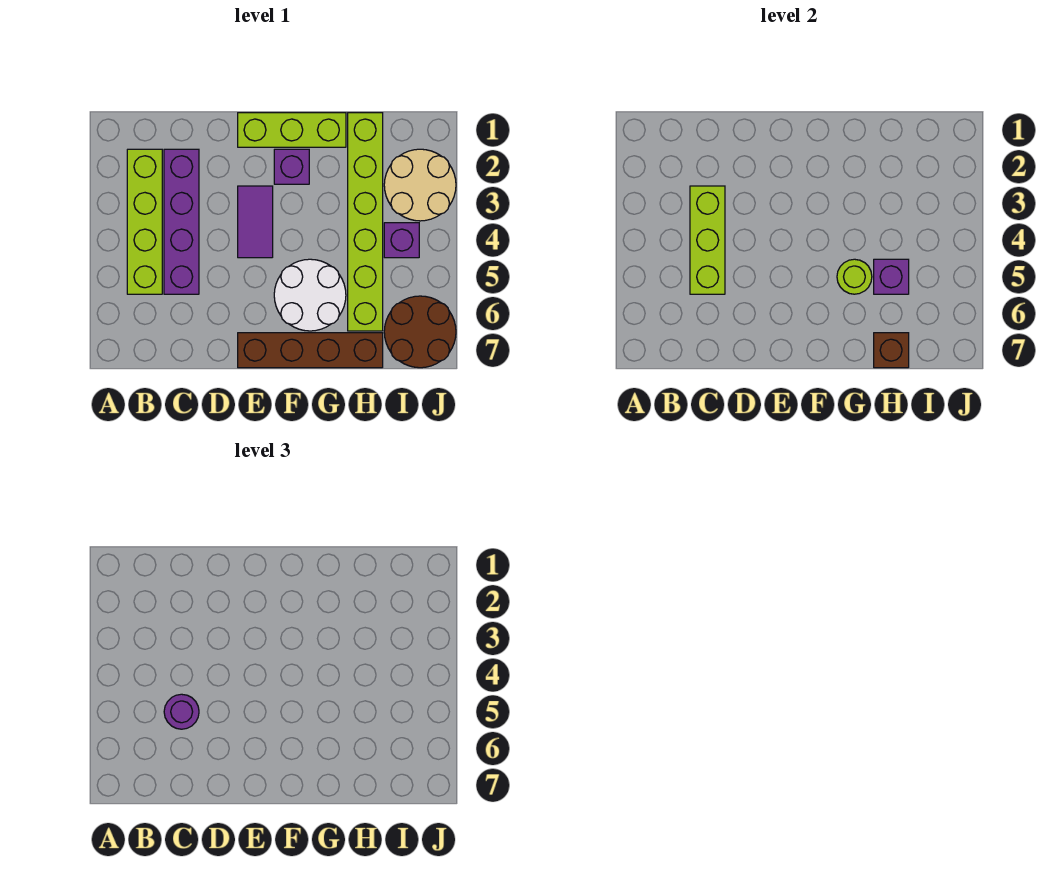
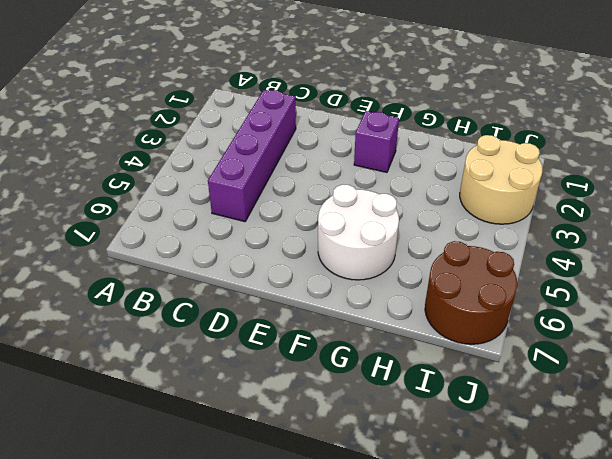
none -> lime brick B2:B5 level 1
none -> lime brick E1:G1 level 1
none -> purple tile E3:E4 level 1

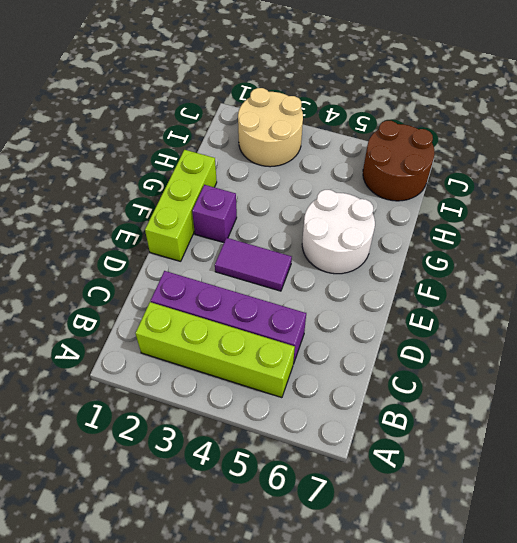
none -> brown brick E7:H7 level 1
none -> lime brick H1:H6 level 1
none -> purple brick I4 level 1

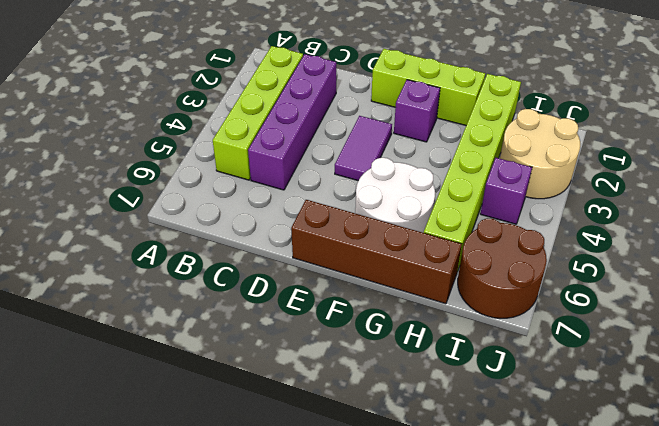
none -> lime brick C3:C5 level 2
none -> lime round brick G5 level 2
none -> purple brick H5 level 2

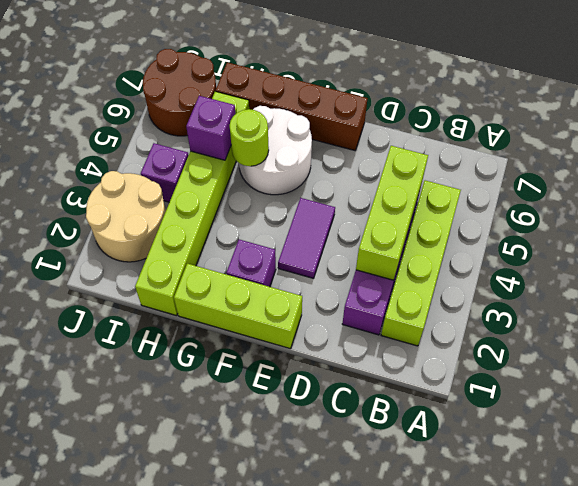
none -> brown brick H7 level 2
none -> purple round brick C5 level 3

